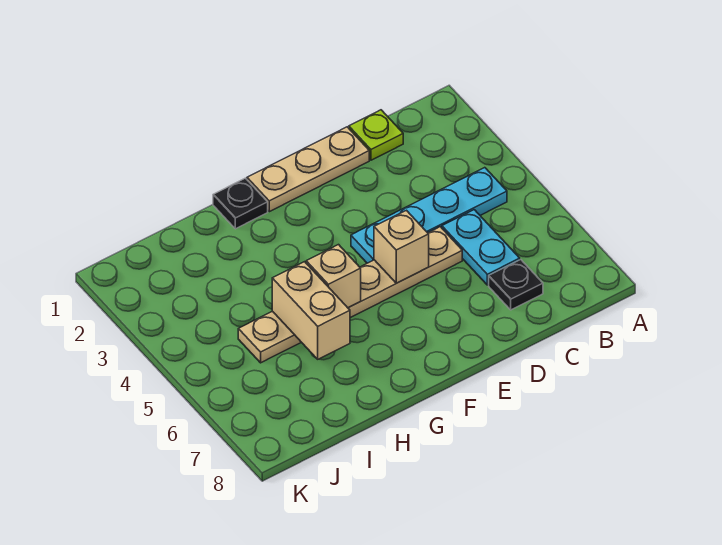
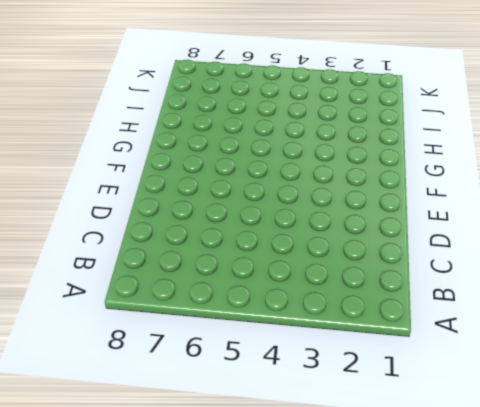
none -> cyan plate B4:E4 level 1
none -> lime plate C1 level 1

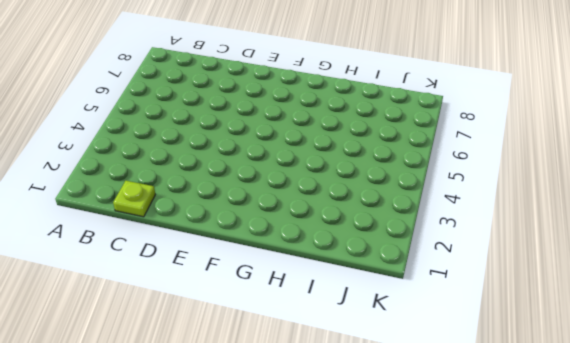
none -> cyan plate B4:E4 level 1
none -> cyan plate C5:C6 level 1

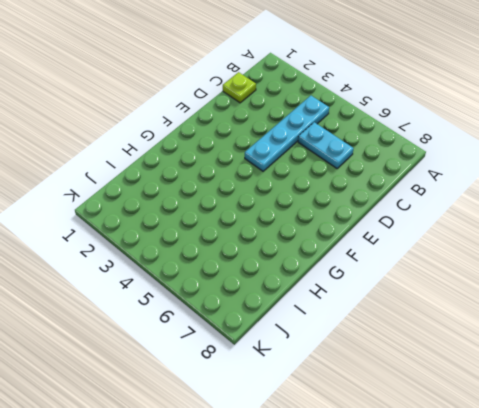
none -> black plate C7 level 1
none -> tan plate D1:F1 level 1

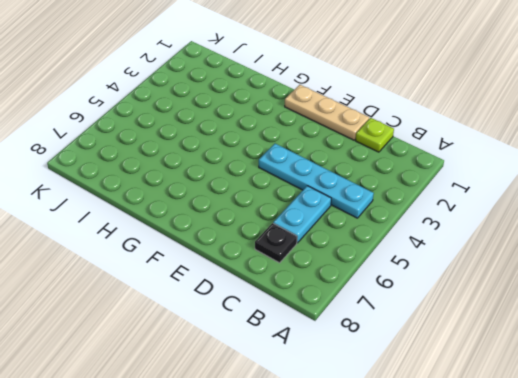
none -> tan plate D5:I5 level 1
none -> black plate G1 level 1

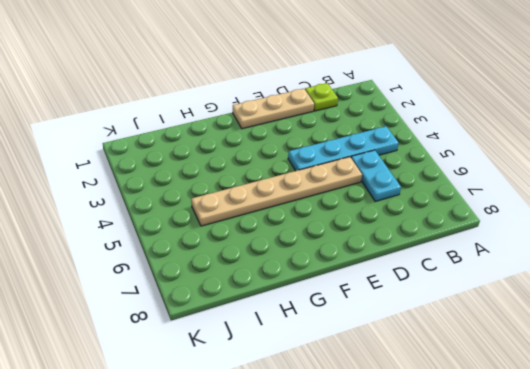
none -> black plate C7 level 1
none -> black plate G1 level 1

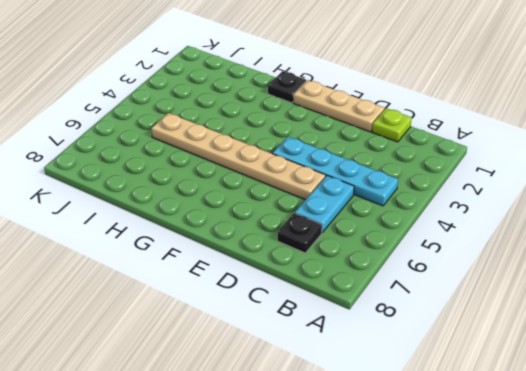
none -> tan brick E5 level 2
none -> tan brick G5 level 2

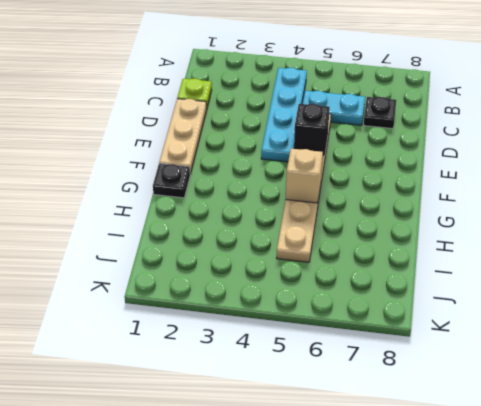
black brick E5 level 2 -> tan brick E5 level 2
none -> tan brick H5:H6 level 2

